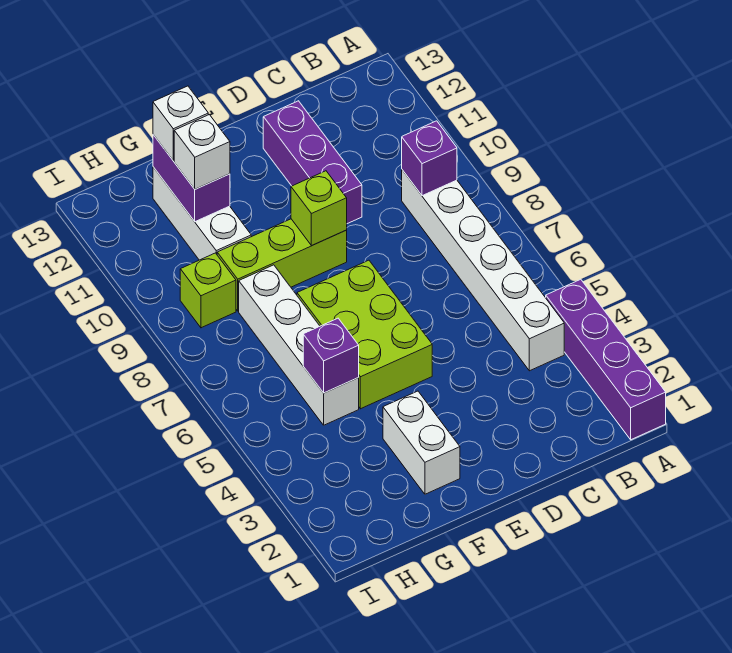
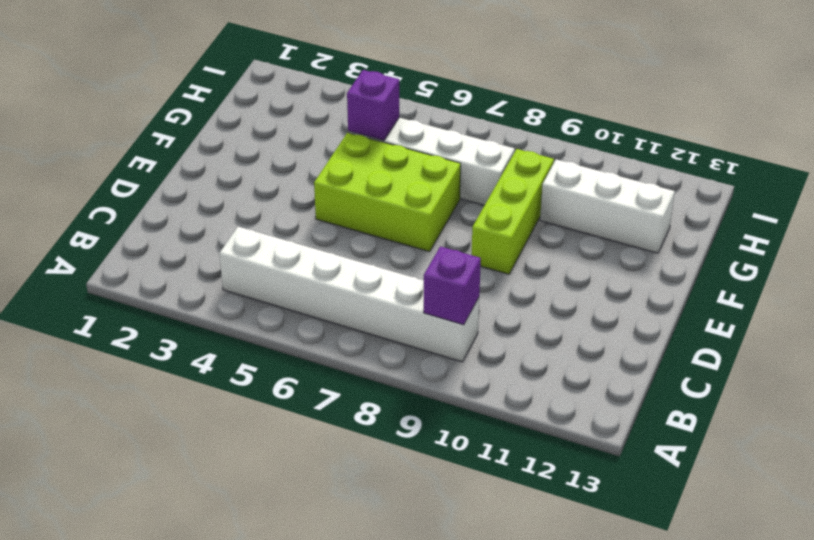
none -> purple brick A1:A4 level 1
none -> purple brick D10:D12 level 1
none -> white brick F2:F3 level 1

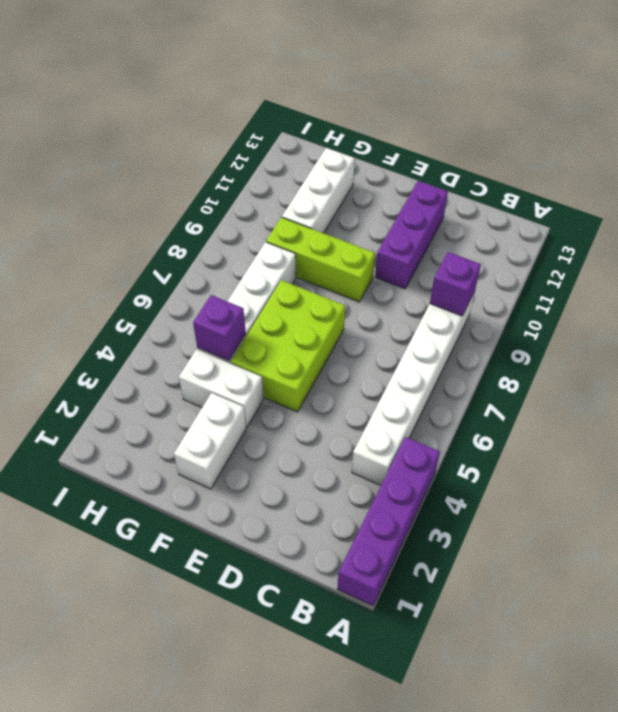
white brick F4:G4 level 1 -> none
none -> lime brick H9 level 1
none -> lime brick E9 level 2
none -> purple brick G11:G12 level 2

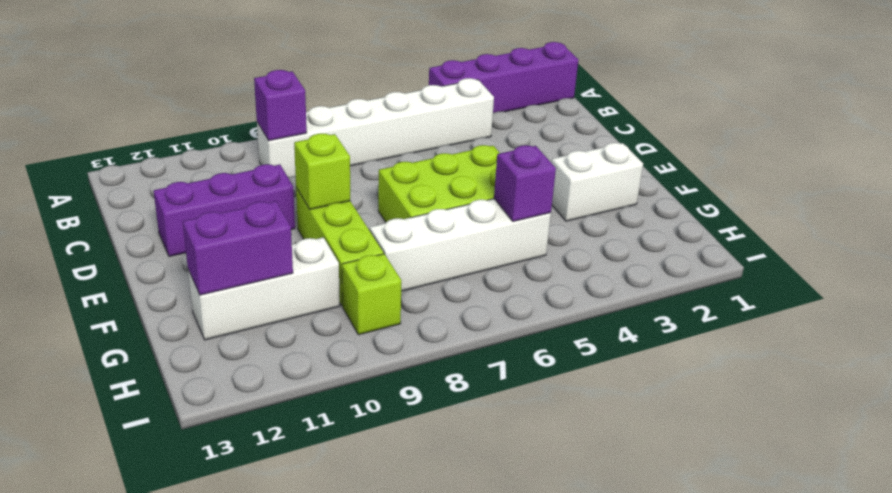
none -> white brick G11 level 3
none -> white brick G12 level 3

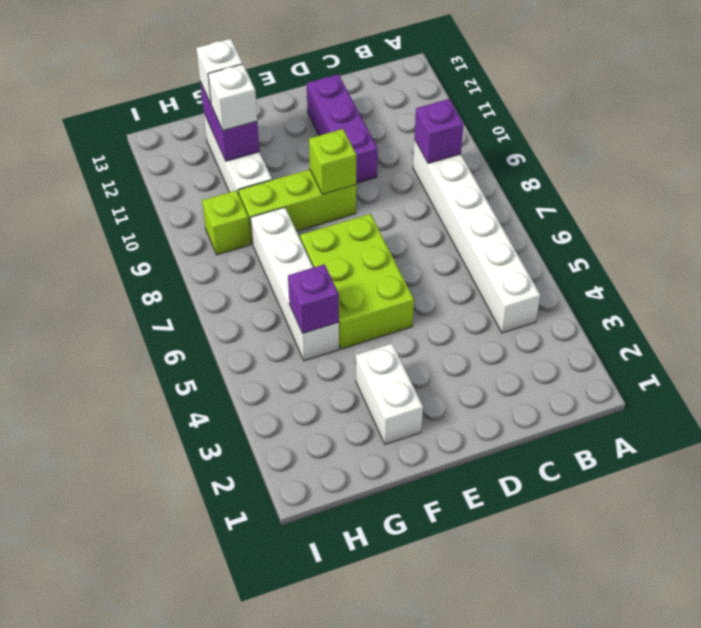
none -> purple brick A1:A4 level 1

